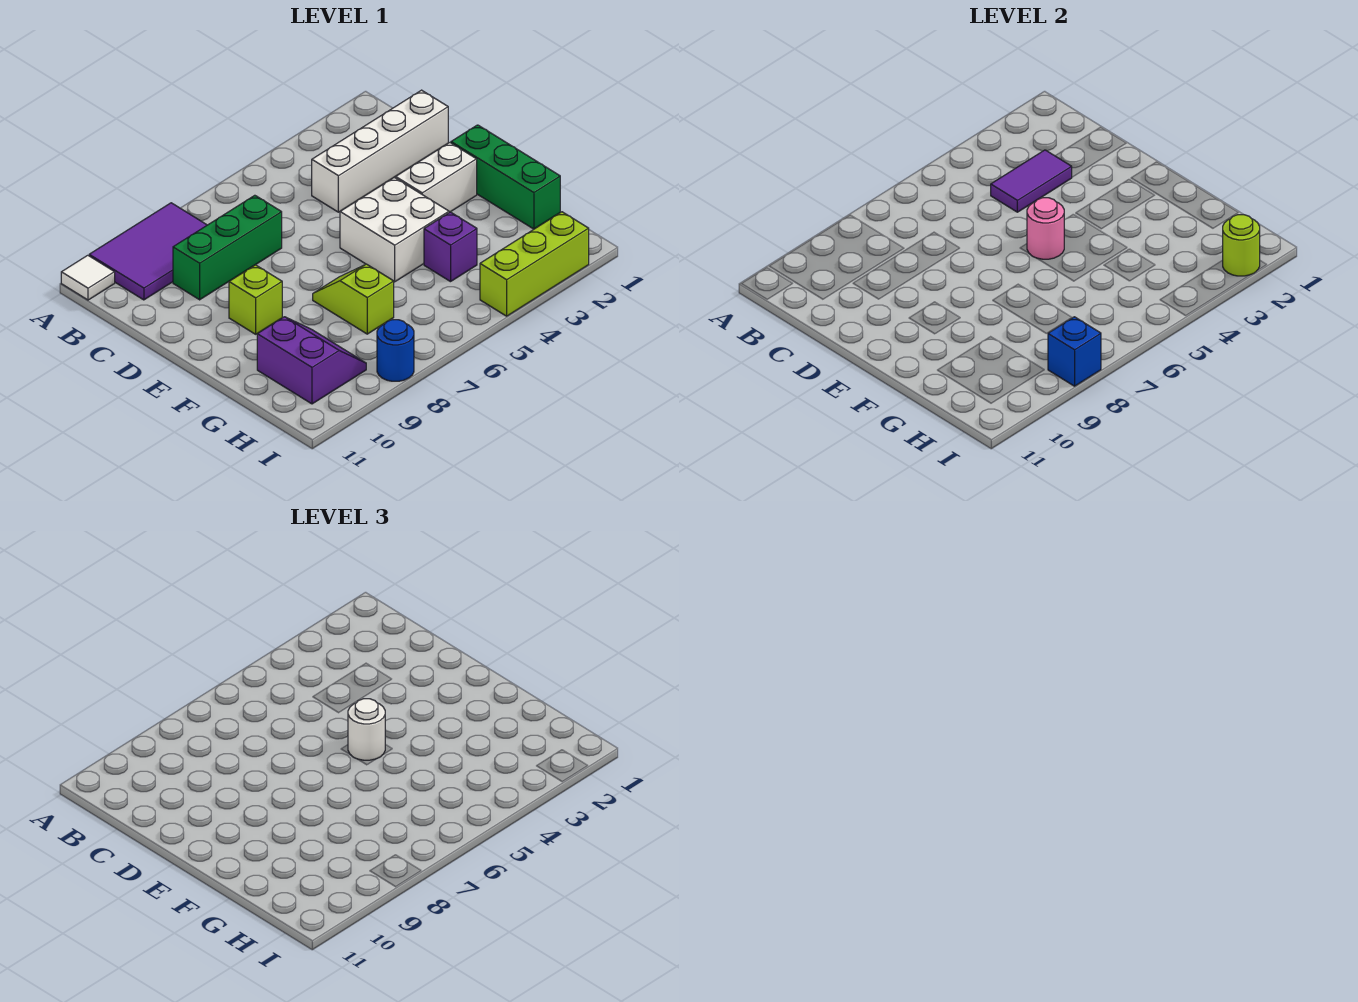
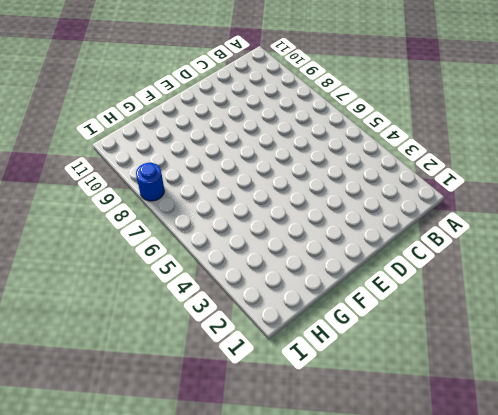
none -> purple tile A8:B10 level 1
none -> white tile A11 level 1
none -> white brick C1:C4 level 1

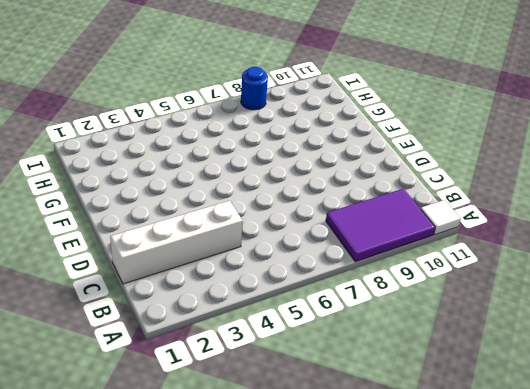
none -> green brick C7:C9 level 1
none -> green brick E1:G1 level 1
none -> white brick E2:E3 level 1

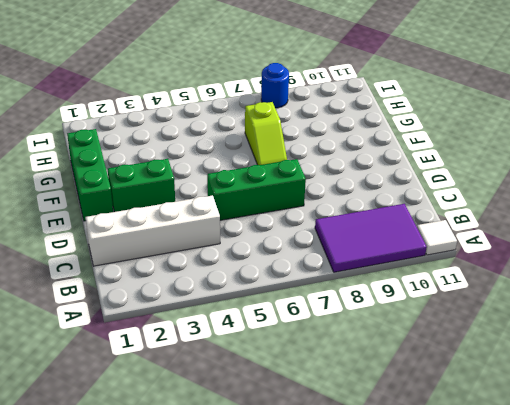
green brick D5:D7 level 1 -> green brick C7:C9 level 1
green brick E2:E3 level 1 -> white brick E2:E3 level 1
none -> white brick E4:F5 level 1
none -> lime brick E9 level 1
none -> purple brick G4 level 1

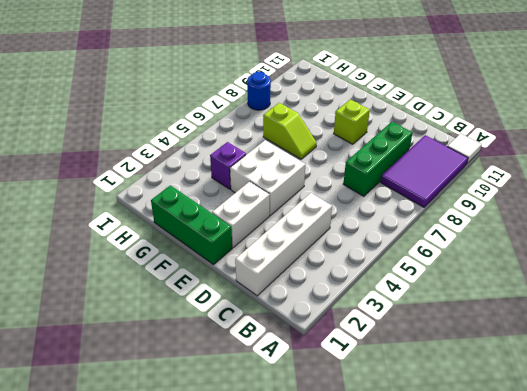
none -> purple slope G9:H10 level 1 top 10
none -> lime brick I2:I4 level 1
none -> purple tile C3:C4 level 2

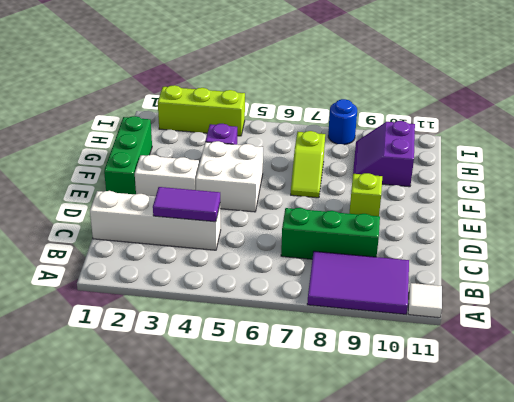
none -> pink round brick E5 level 2
none -> lime round brick I2 level 2
none -> blue brick I8 level 2

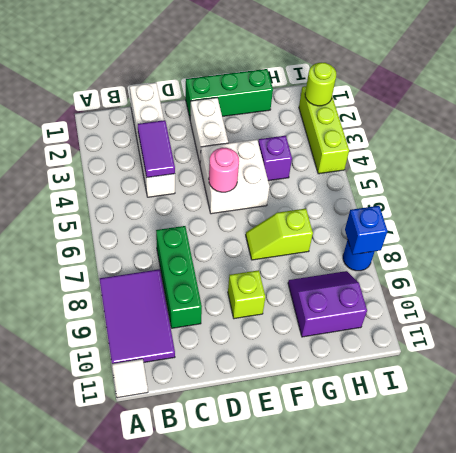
none -> white round brick E5 level 3

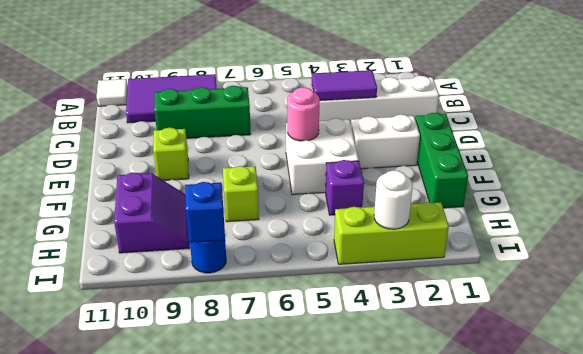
white round brick I3 level 2 -> white round brick E5 level 3
none -> lime round brick I2 level 2

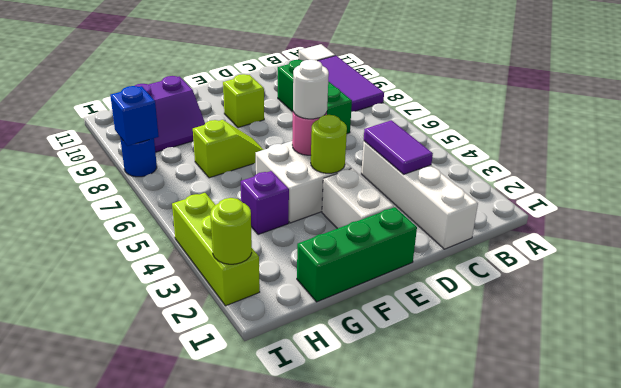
lime round brick E4 level 2 -> none

